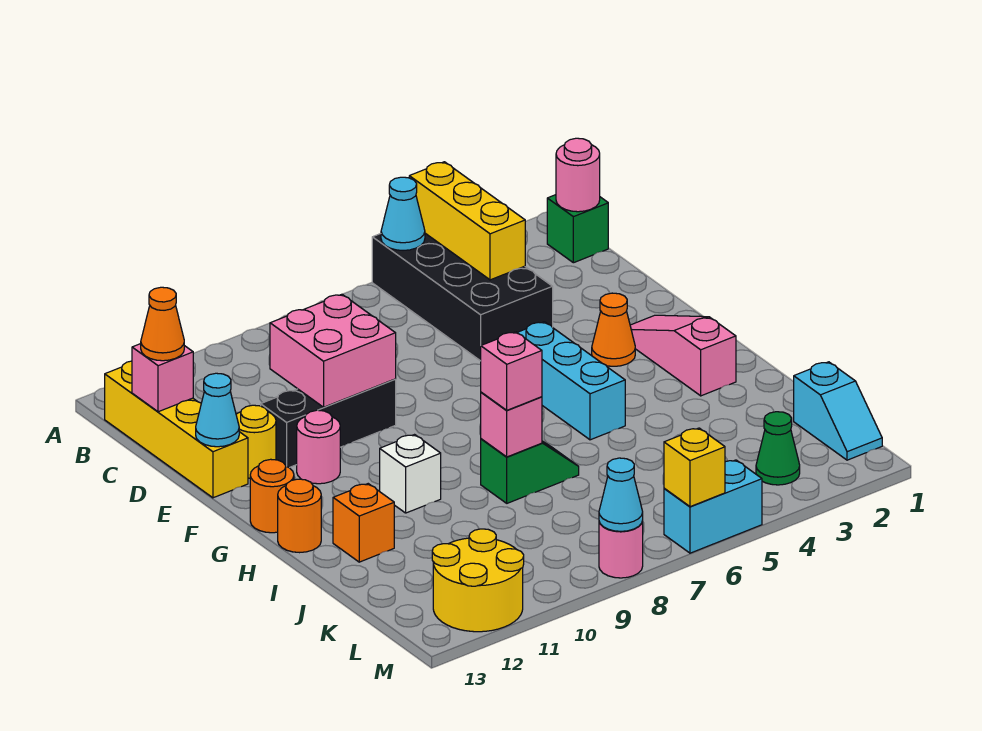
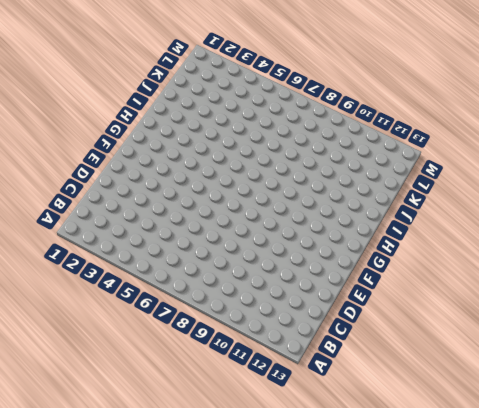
none -> black brick A4:D5 level 1
none -> green brick B1 level 1
none -> yellow brick B13:E13 level 1
none -> black brick E9:E11 level 1

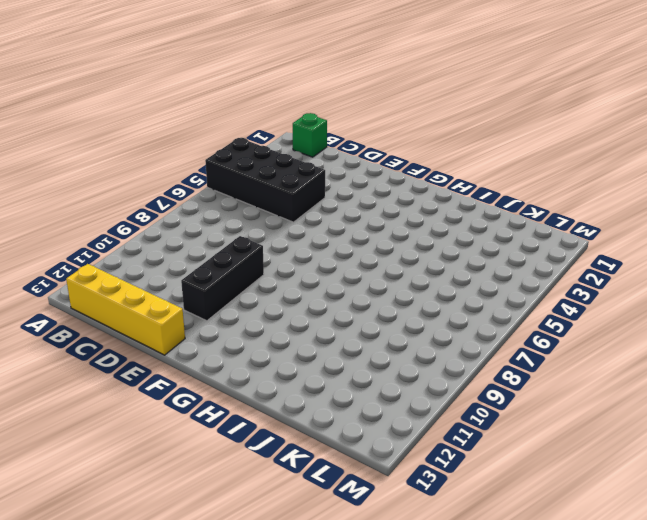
none -> yellow round brick E12 level 1
none -> pink slope F2:H2 level 1 top H
none -> orange cone F3 level 1
none -> cyan brick F5:H5 level 1

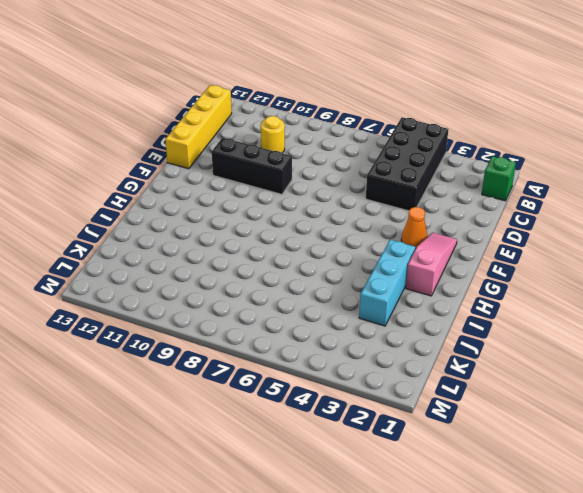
yellow round brick C10 level 1 -> yellow round brick E12 level 1
cyan brick H3:J3 level 1 -> cyan brick F5:H5 level 1
none -> pink round brick F11 level 1
none -> orange round brick G13 level 1
none -> white brick H10 level 1
none -> orange round brick H13 level 1

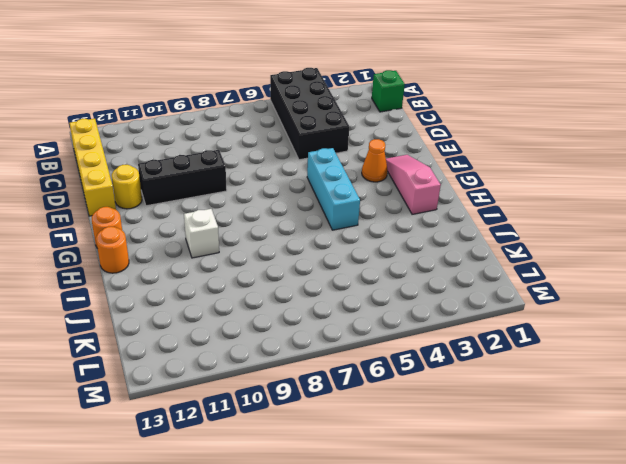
none -> pink round brick F11 level 1
none -> green slope I7:I8 level 1 top 8
none -> orange brick I12 level 1
none -> cyan slope K1:L1 level 1 top K

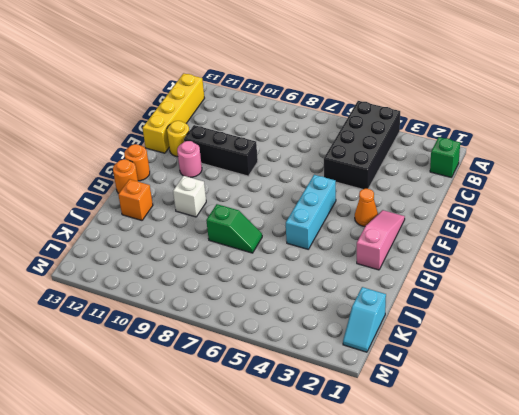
none -> green cone L3 level 1
none -> yellow round brick L11:M12 level 1
none -> cyan brick M5:M6 level 1
none -> pink round brick M8 level 1

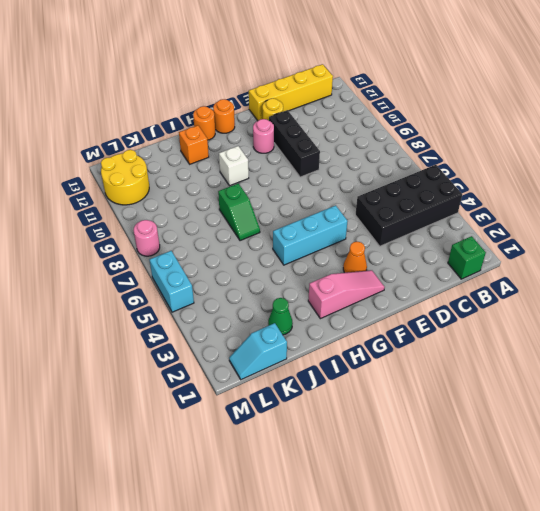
green cone J2 level 1 -> green cone L3 level 1
none -> yellow brick A4:C4 level 2
none -> cyan cone A5 level 2
none -> pink round brick B1 level 2
none -> pink brick C13 level 2

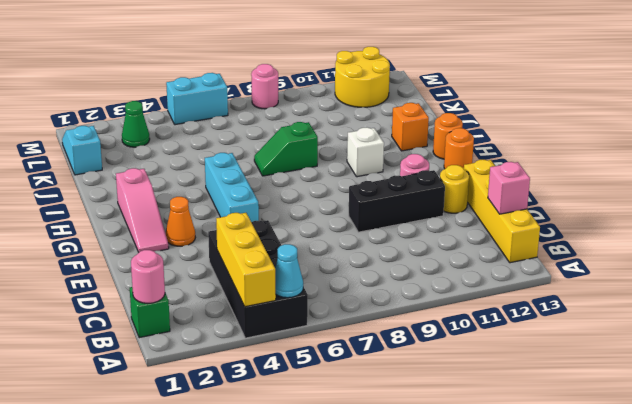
none -> pink brick D9:E10 level 2
none -> cyan cone E13 level 2
none -> pink brick I8 level 2
none -> yellow brick M6 level 2

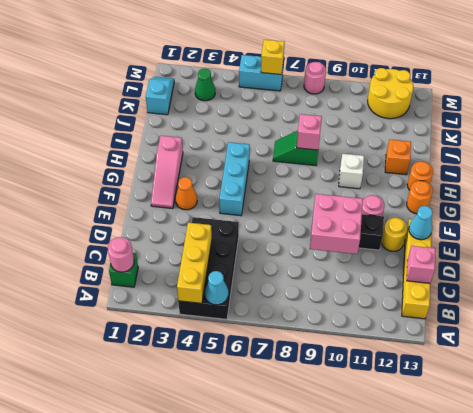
none -> cyan cone M8 level 2
none -> orange cone C13 level 3
none -> pink brick I8 level 3

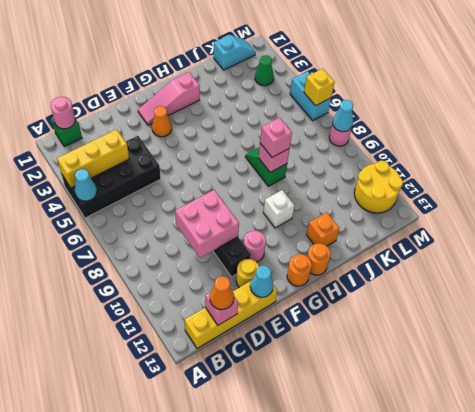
none -> cyan brick F5:H5 level 1

